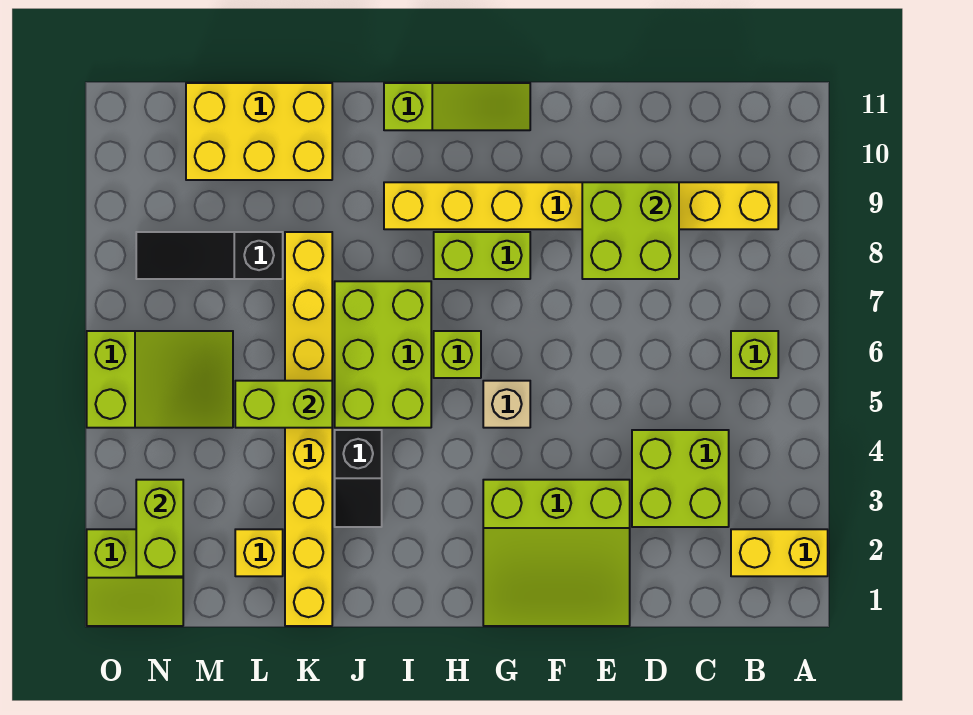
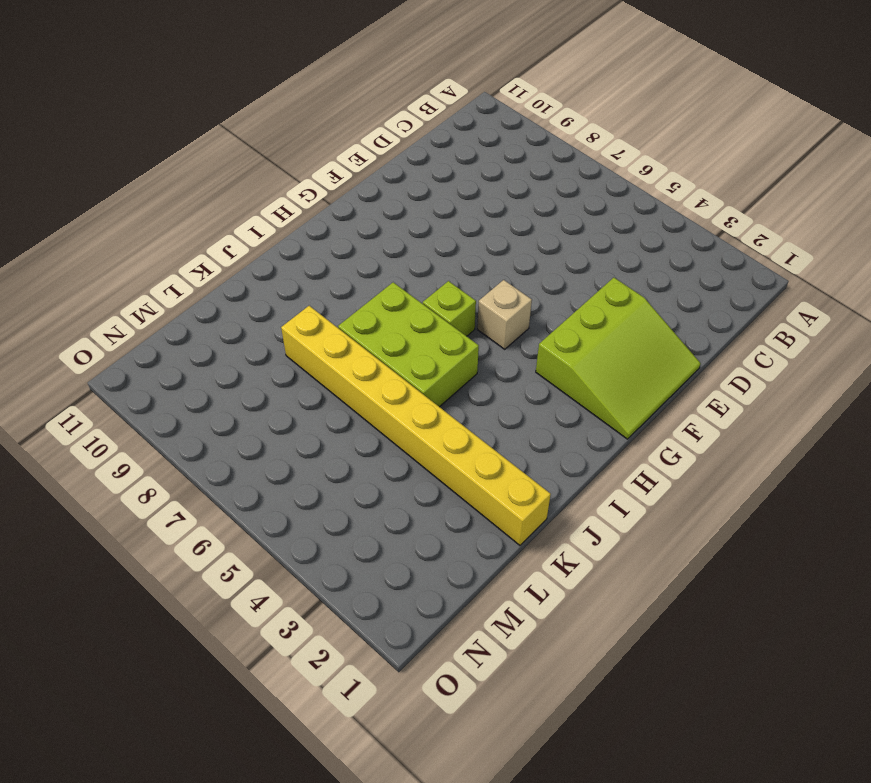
none -> yellow brick A2:B2 level 1
none -> lime brick B6 level 1
none -> yellow brick B9:I9 level 1

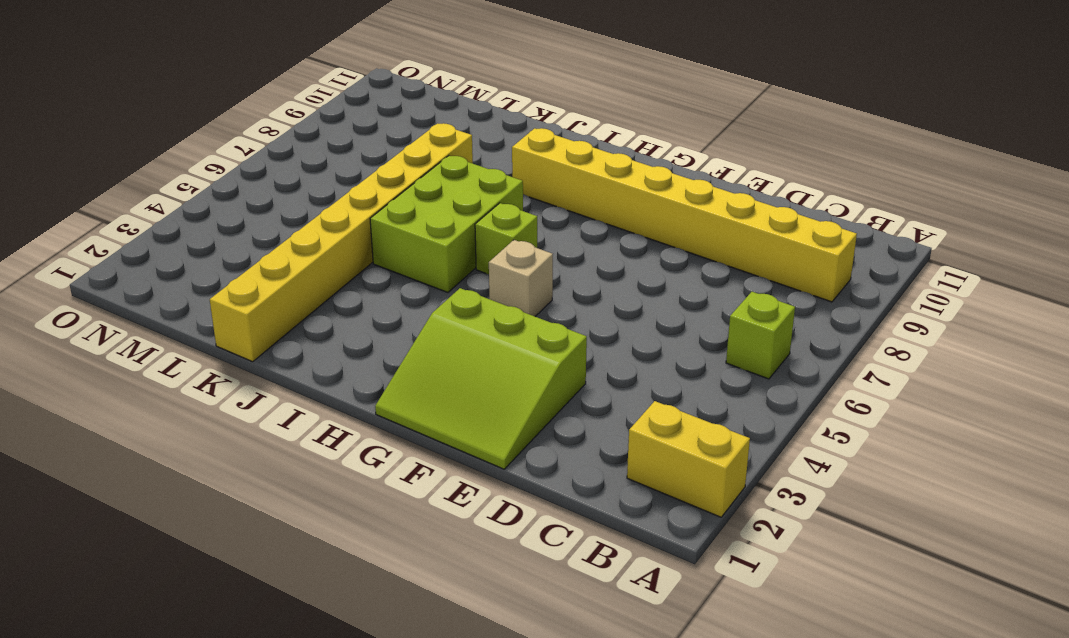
none -> lime brick C3:D4 level 1
none -> lime brick G8:H8 level 1
none -> lime slope G11:I11 level 1 top I

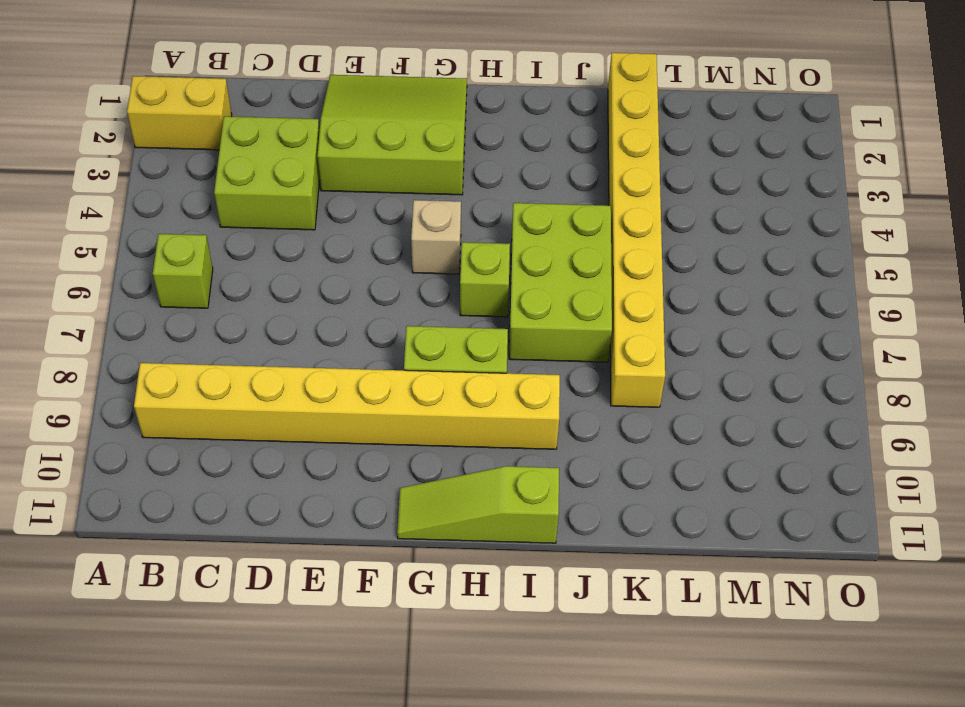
none -> black slope J3:J4 level 1 top 4
none -> yellow brick K10:M11 level 1
none -> yellow brick L2 level 1

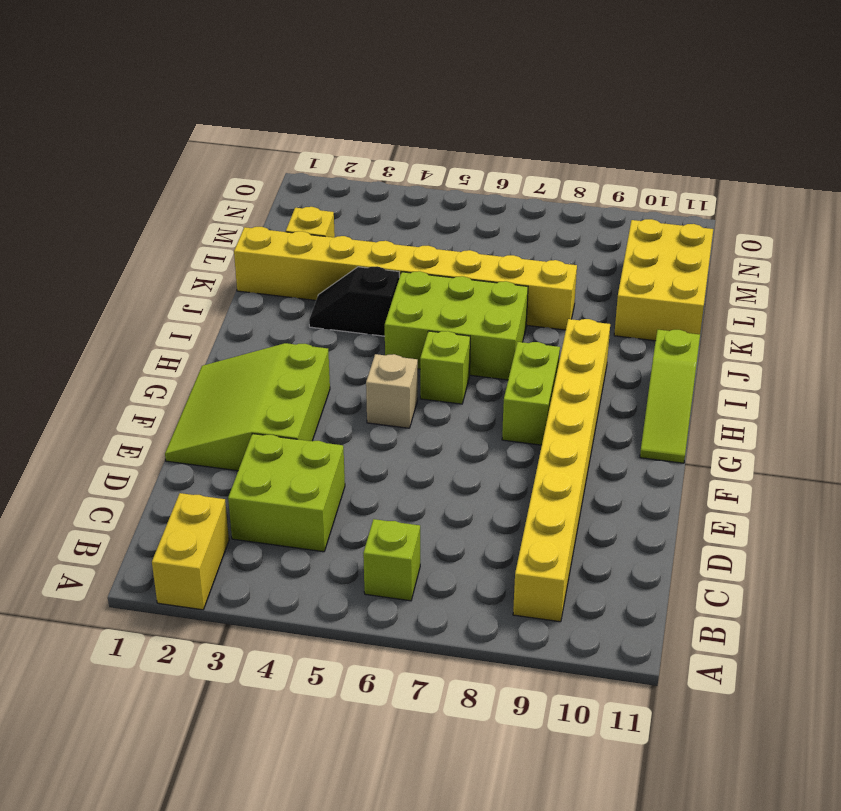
none -> black slope L8:N8 level 1 top L
none -> lime slope M5:O6 level 1 top O
none -> lime slope N1:O2 level 1 top 2

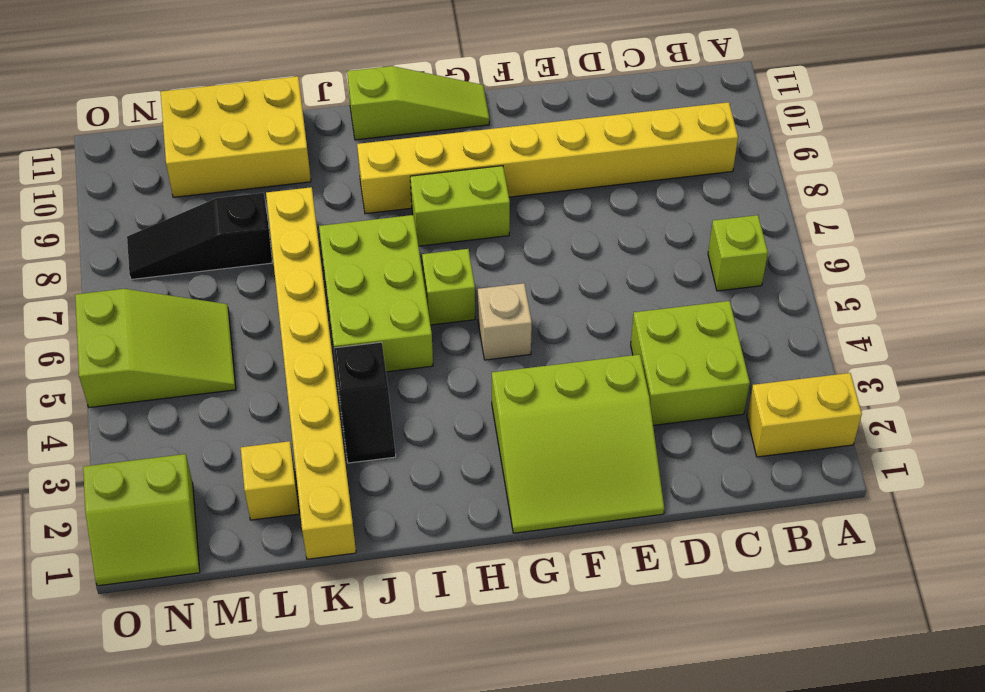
none -> lime brick D8:E9 level 2
none -> lime brick K5:L5 level 2
none -> lime brick N2:N3 level 2

